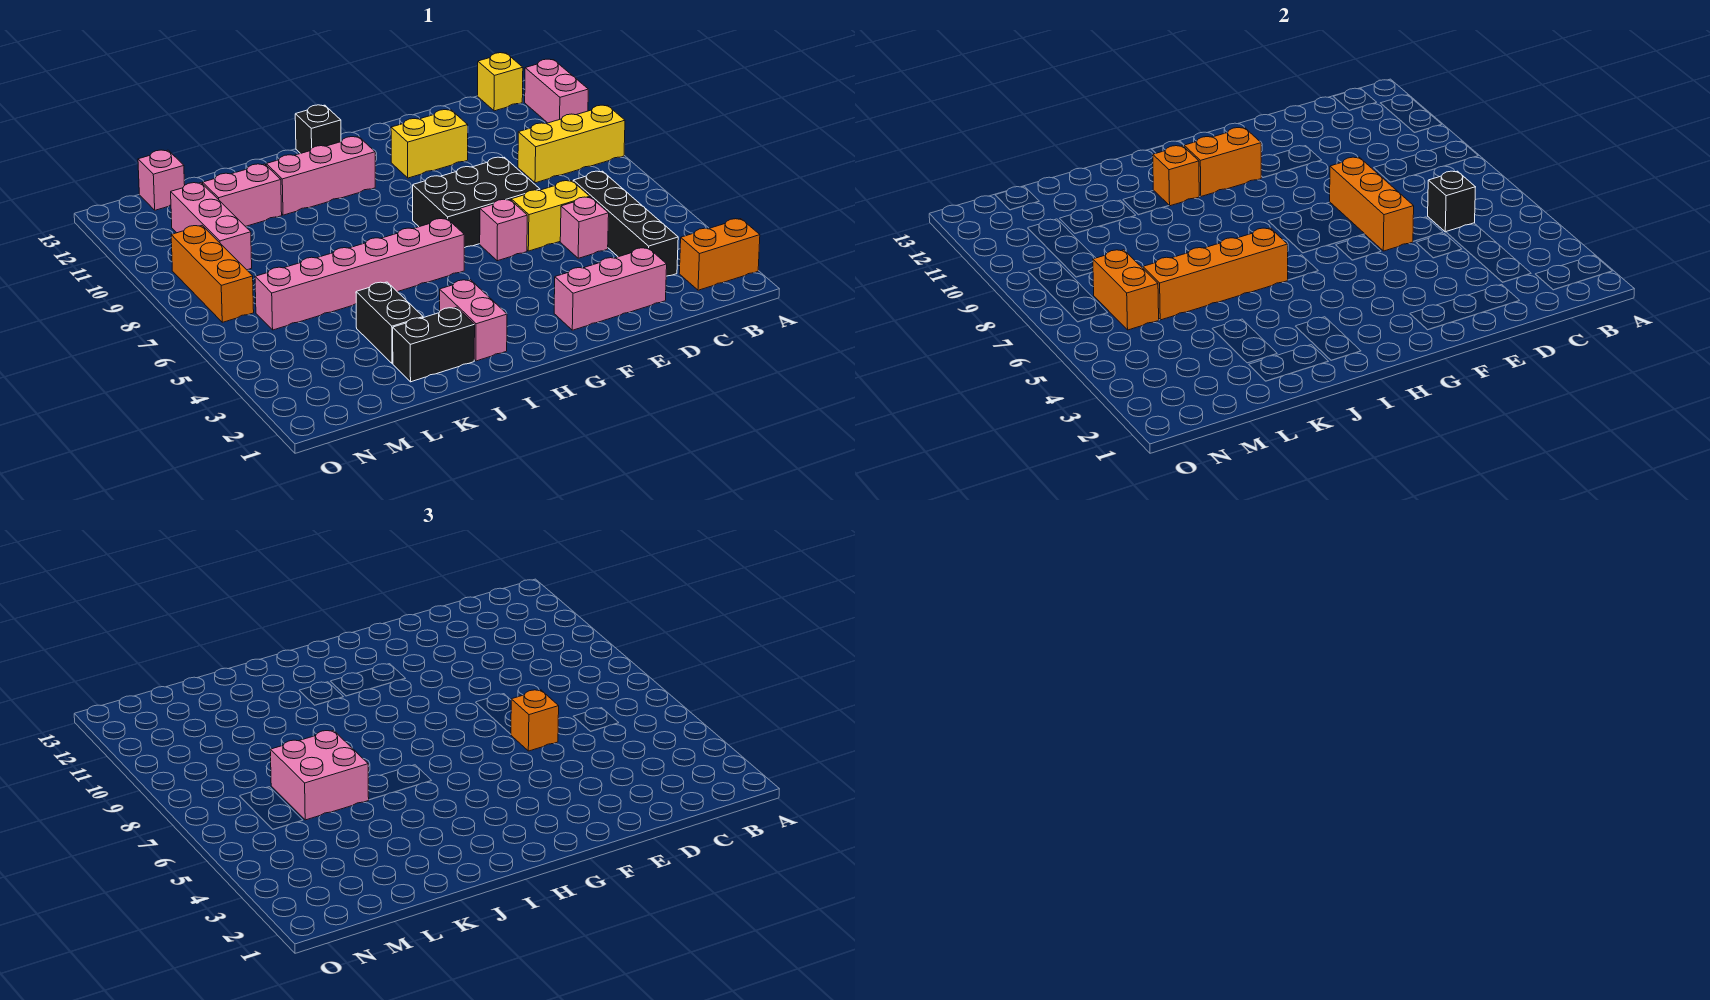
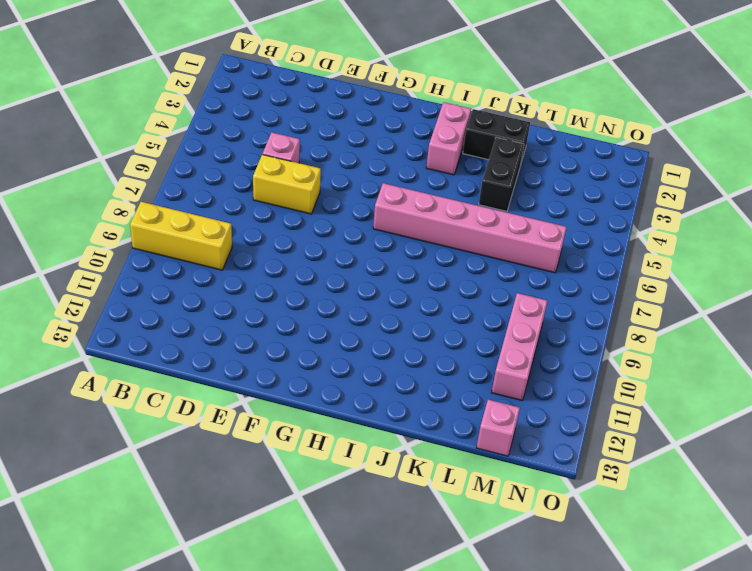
none -> orange brick A2:B2 level 1
none -> pink brick A11:A12 level 1
none -> yellow brick B13 level 1

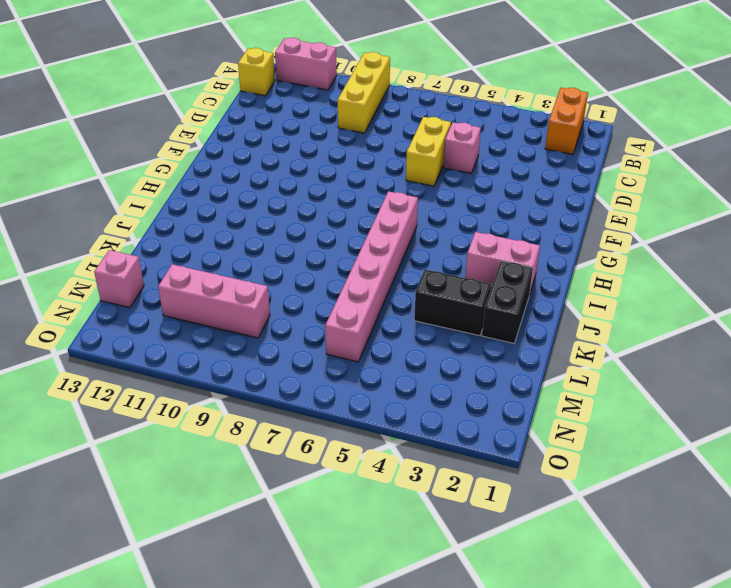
none -> black brick C3:C6 level 1
none -> pink brick D2:F2 level 1
none -> black brick E7:G8 level 1

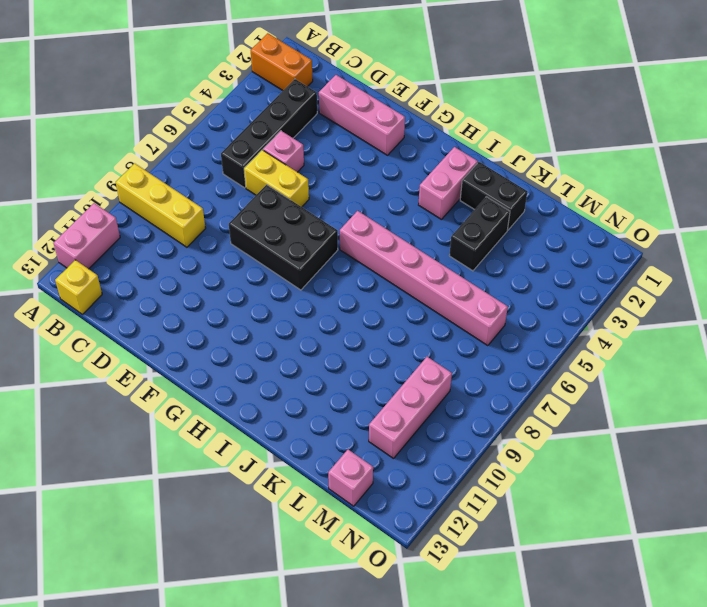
none -> yellow brick E11:F11 level 1
none -> pink brick F6 level 1
none -> pink brick H11:J11 level 1

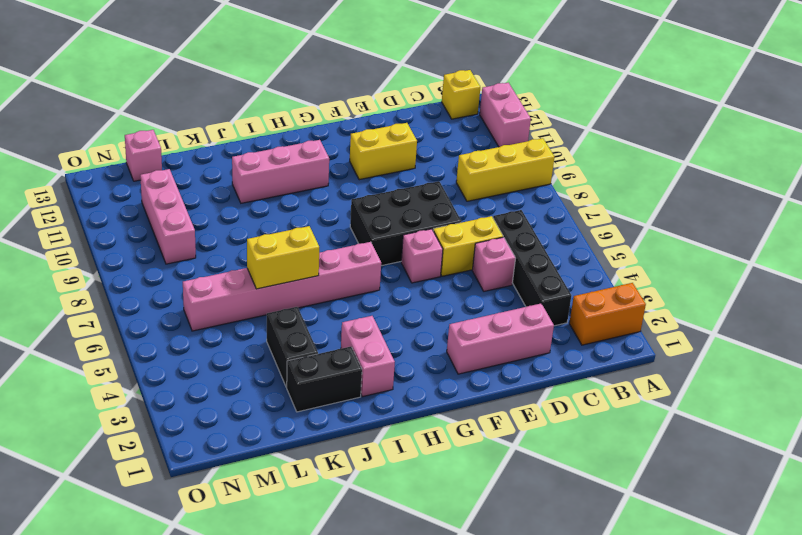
yellow brick J6:K6 level 2 -> orange brick I6:L6 level 2
none -> black brick H13 level 1
none -> pink brick K11:L11 level 1
none -> orange brick N7:N9 level 1

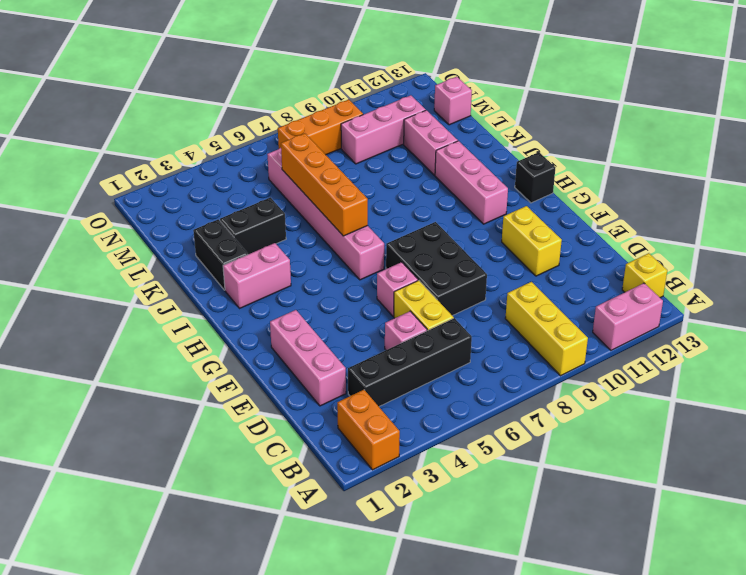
none -> black brick C6 level 2
none -> orange brick E6:E8 level 2
none -> orange brick G11:H11 level 2

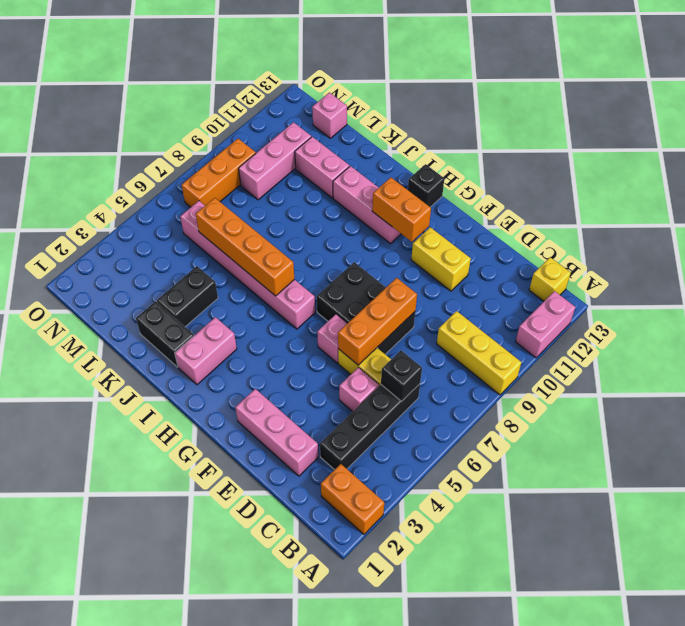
none -> orange brick I11 level 2
none -> orange brick M6:M7 level 2
none -> orange brick E6 level 3

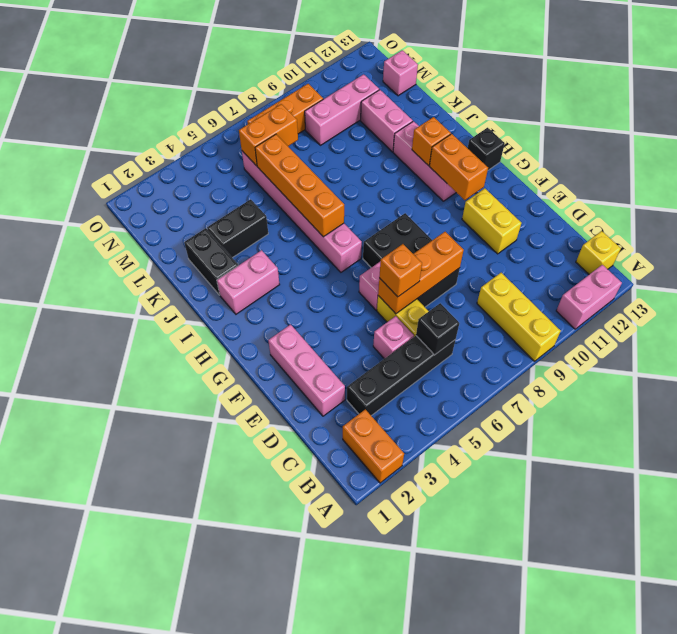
none -> pink brick K6:L7 level 3

